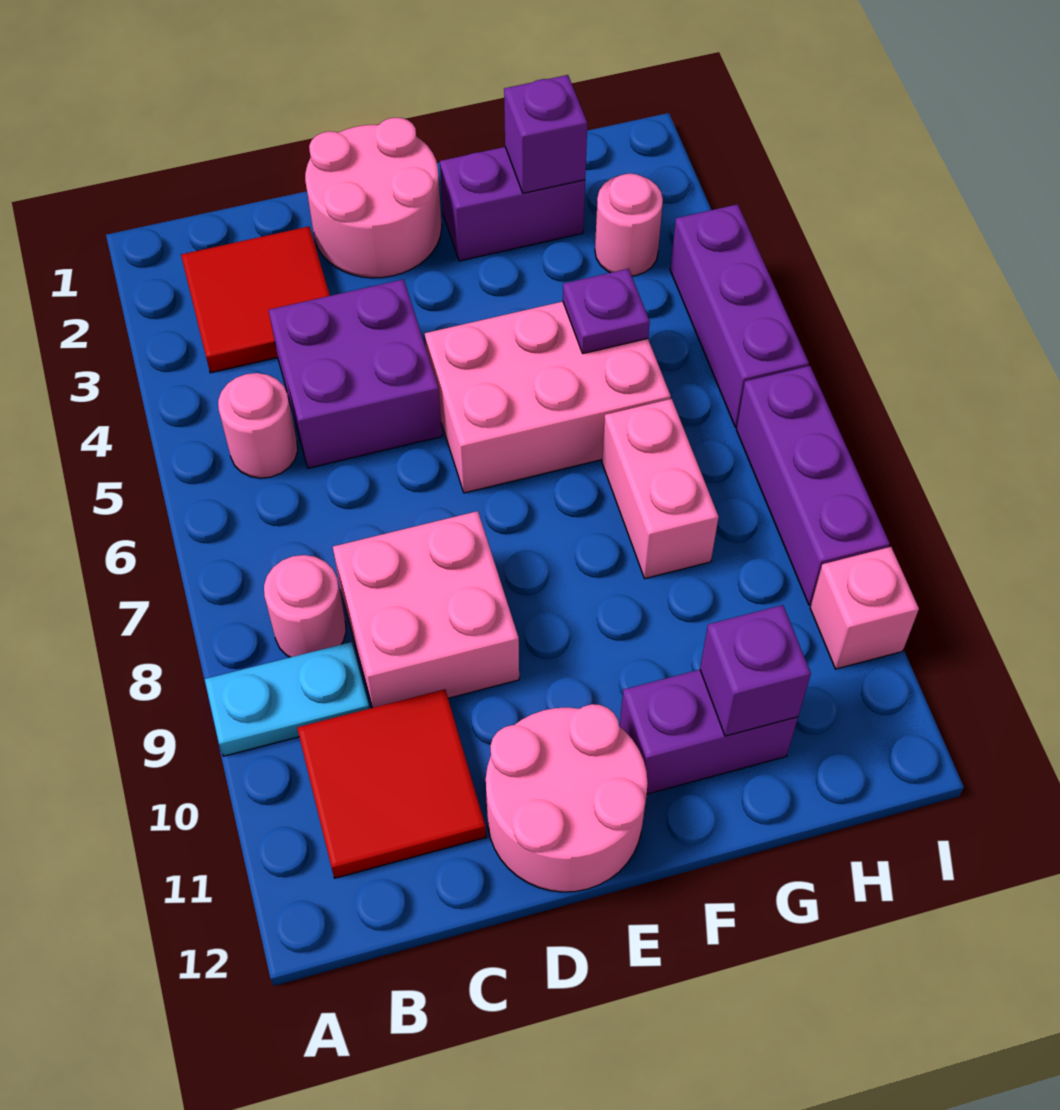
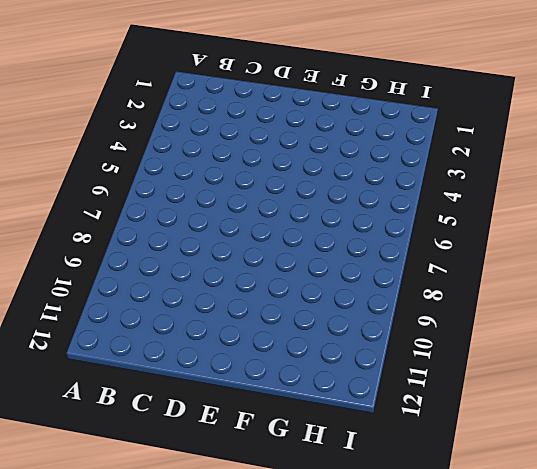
none -> cyan plate A9:B9 level 1
none -> red tile B2:C3 level 1
none -> pink round brick B5 level 1

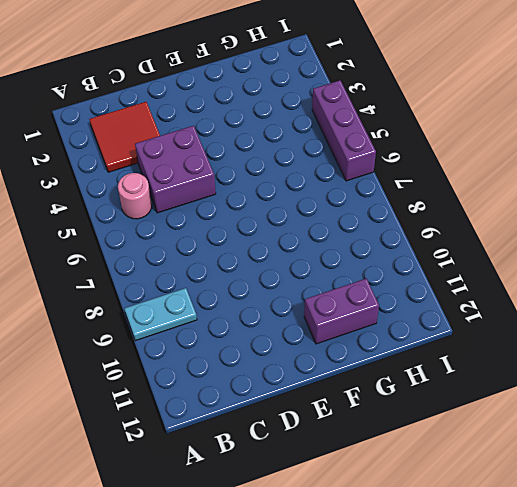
none -> pink round brick B8 level 1
none -> red tile B10:C11 level 1
none -> pink brick C8:D9 level 1

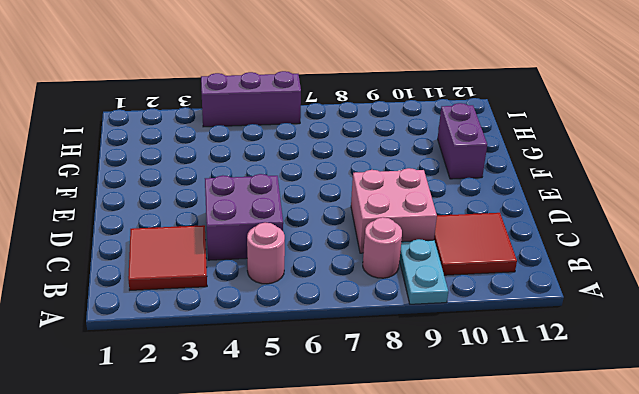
none -> pink round brick D1:E2 level 1
none -> pink round brick D11:E12 level 1
none -> pink brick E5:G6 level 1

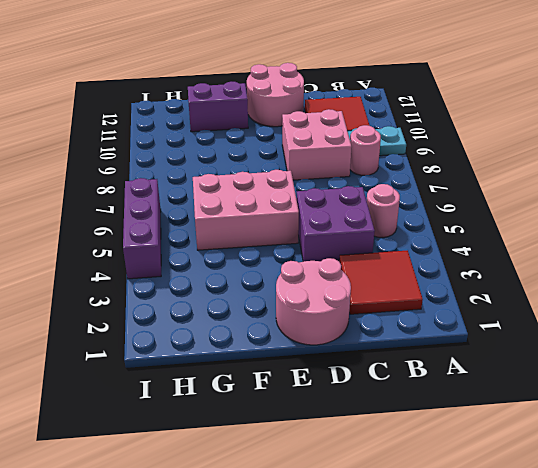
none -> purple brick F2:G2 level 1
none -> pink brick G7:G8 level 1
none -> pink round brick H3 level 1

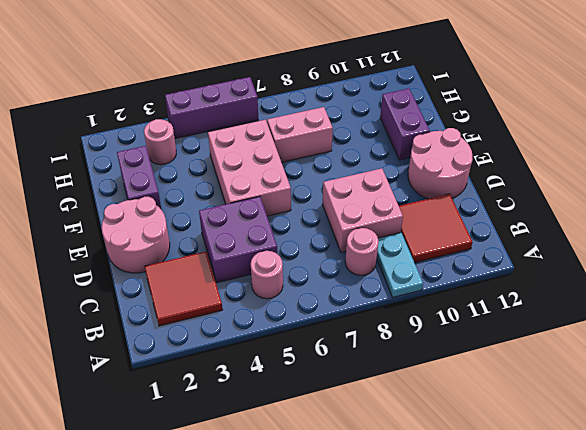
none -> purple brick I7:I9 level 1
none -> pink brick I10 level 1
none -> purple brick G2 level 2

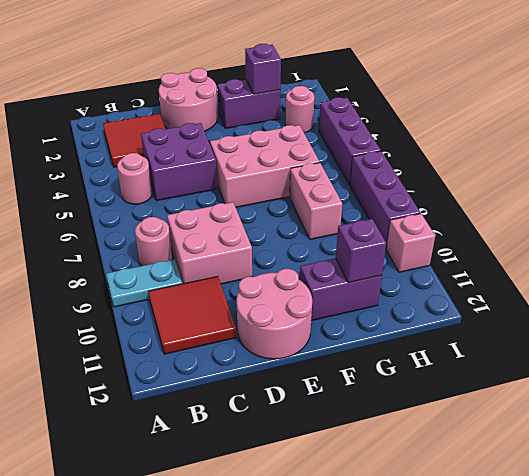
none -> purple plate G5 level 2

